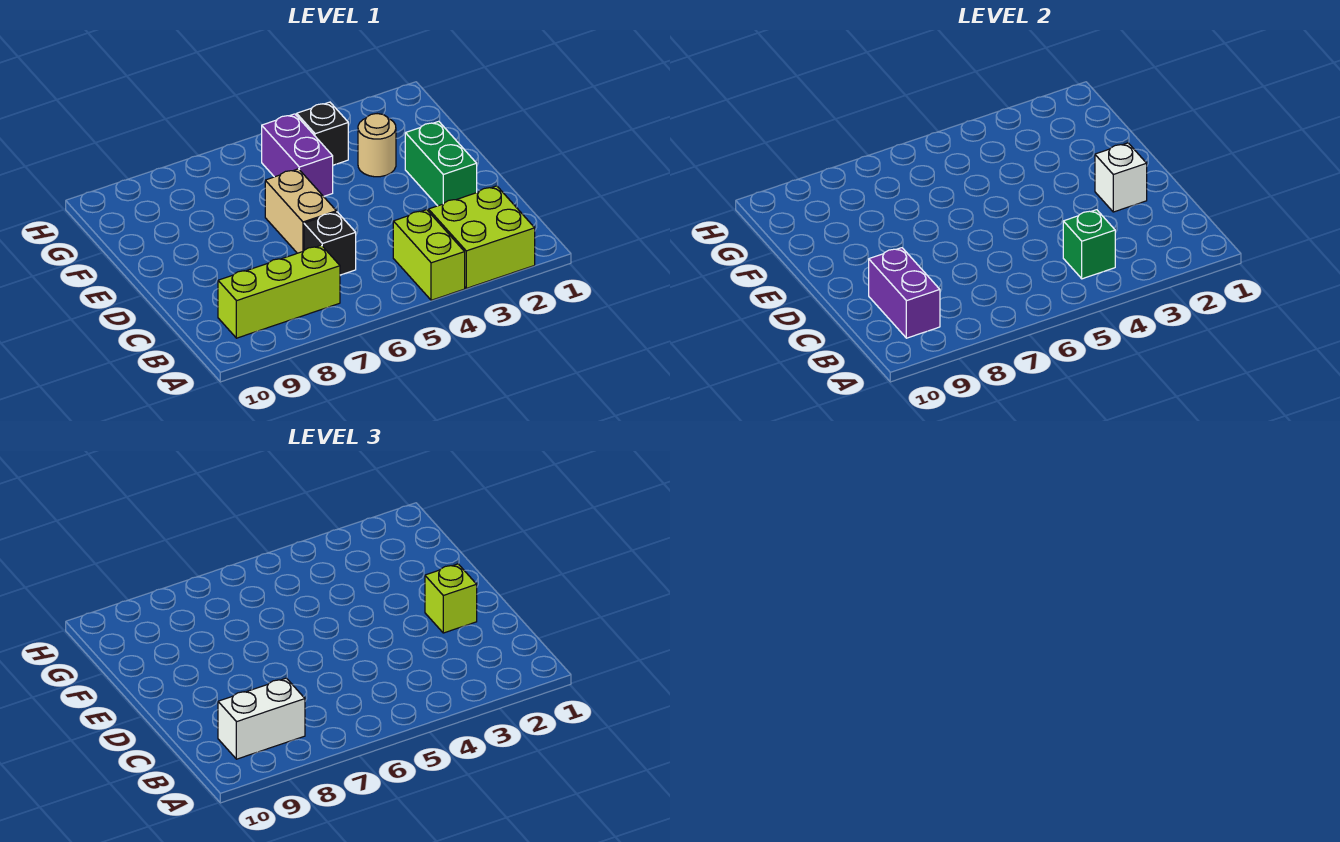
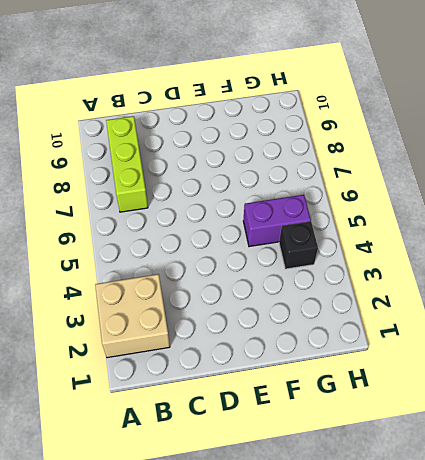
tan brick A2:B3 level 1 -> lime brick A2:B3 level 1
none -> lime brick A4:B4 level 1
none -> black brick C6 level 1
none -> green brick D2:E2 level 1

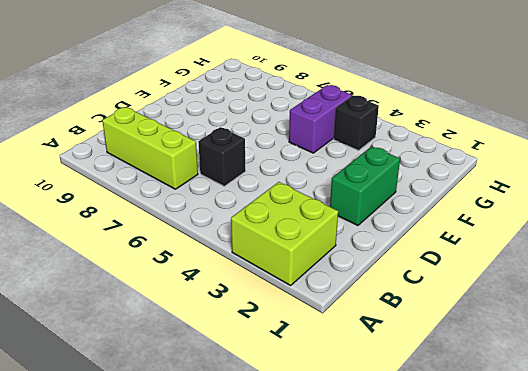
none -> lime brick A4:B4 level 1
none -> tan brick D6:E6 level 1
none -> tan round brick F3 level 1

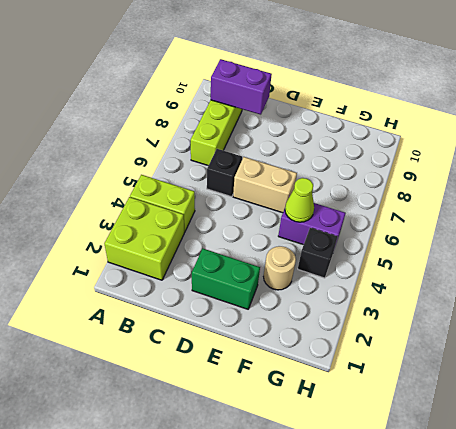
lime cone F5 level 2 -> none
none -> green brick B4 level 2
none -> white brick D2 level 2
none -> white brick B8:B9 level 3

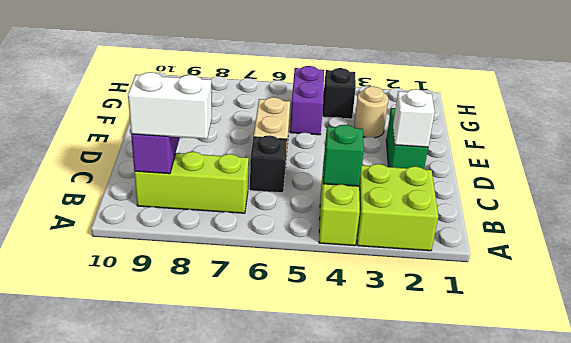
none -> lime brick D2 level 3

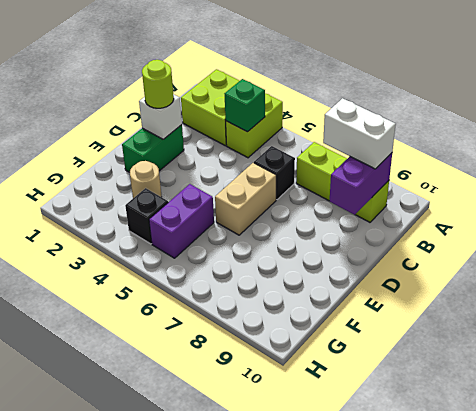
lime round brick D2 level 3 -> lime brick D2 level 3

